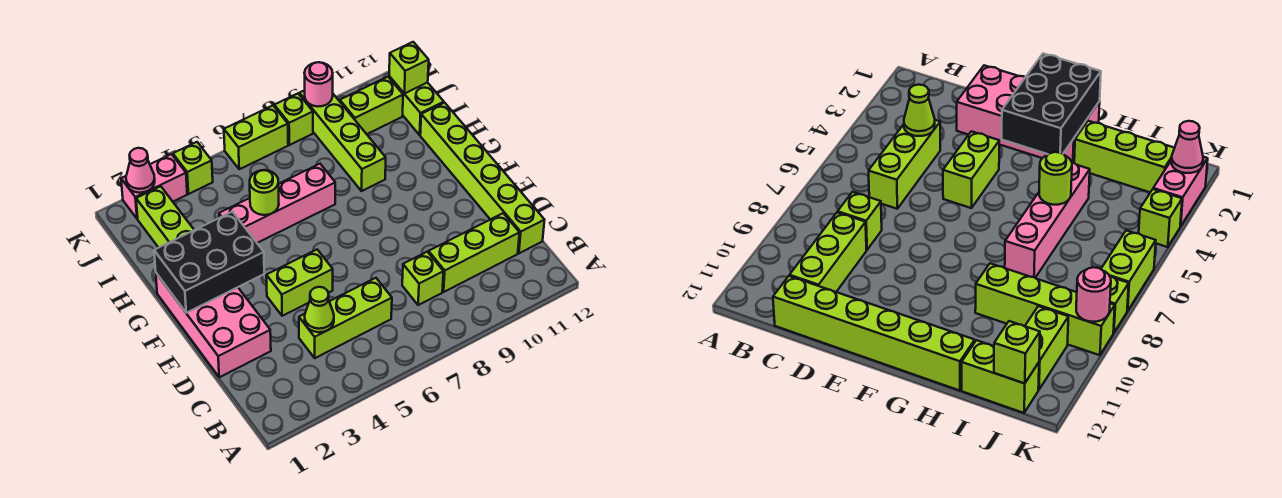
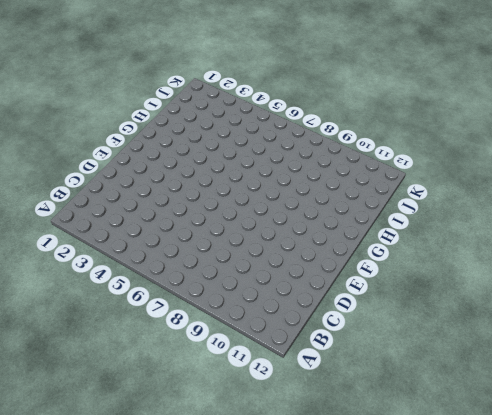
none -> lime brick C4:C6 level 1
none -> lime brick C8 level 1
none -> lime brick C9:C11 level 1

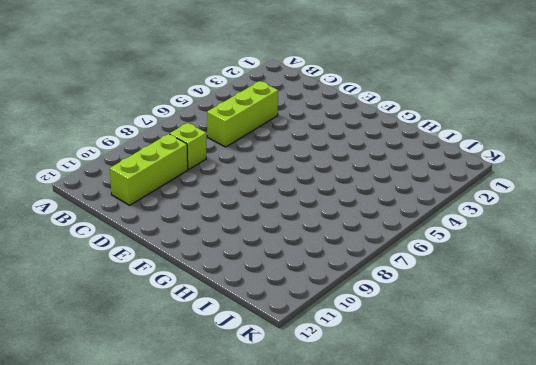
none -> lime brick C12:H12 level 1
none -> pink brick D1:G2 level 1
none -> lime brick E4:E5 level 1

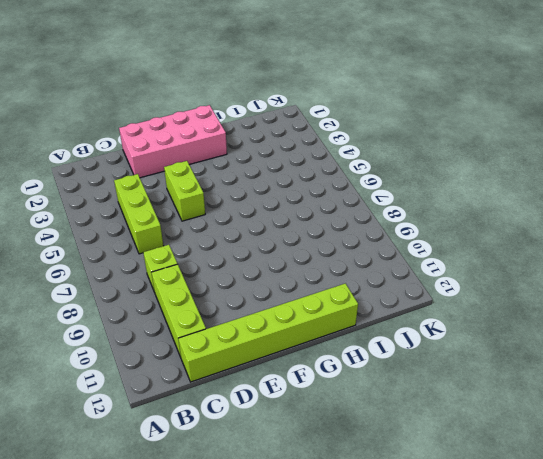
none -> lime brick H2:J2 level 1
none -> pink brick H4:H7 level 1
none -> lime brick H9:K9 level 1

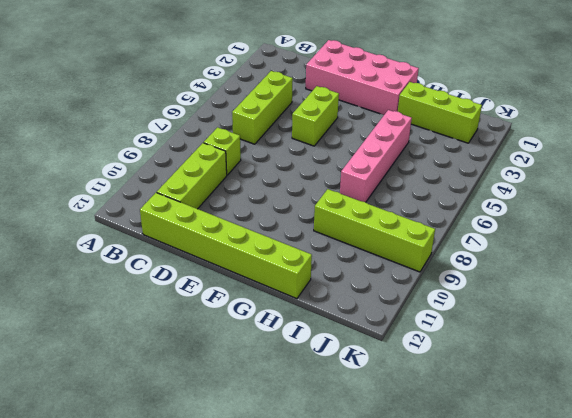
none -> lime brick I12:J12 level 1
none -> lime brick J10:J11 level 1
none -> pink brick K2:K3 level 1

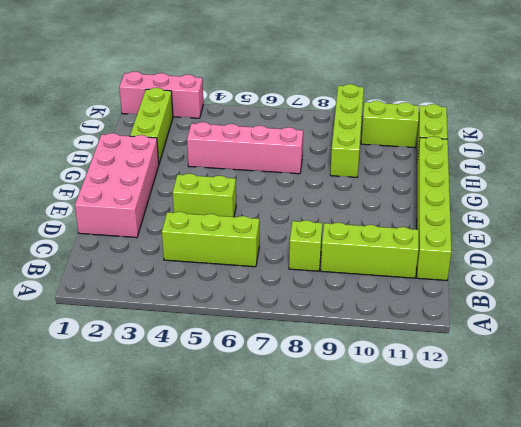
pink brick K1:K3 level 1 -> pink brick K2:K3 level 1
none -> lime brick K4 level 1
none -> lime brick K6:K7 level 1
none -> lime brick K8 level 1

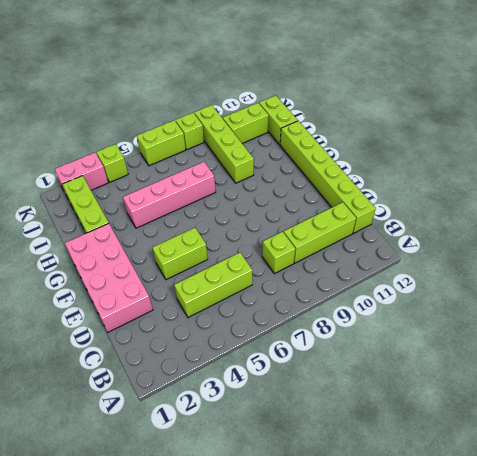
none -> lime cone C4 level 2
none -> black brick F1:G3 level 2
none -> lime round brick H5 level 2

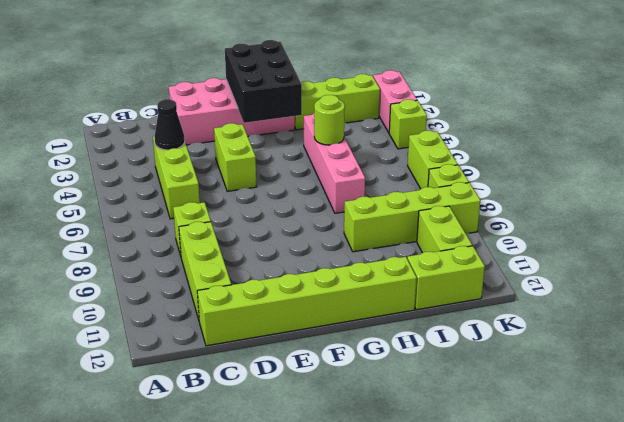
black cone C4 level 2 -> lime cone C4 level 2
none -> lime brick J12 level 2
none -> pink cone K2 level 2
none -> pink round brick K9 level 2

